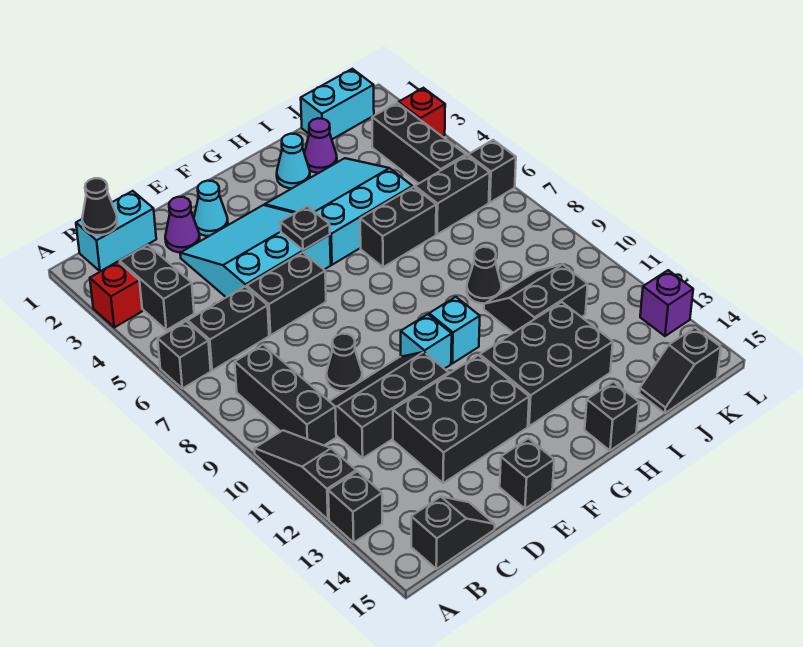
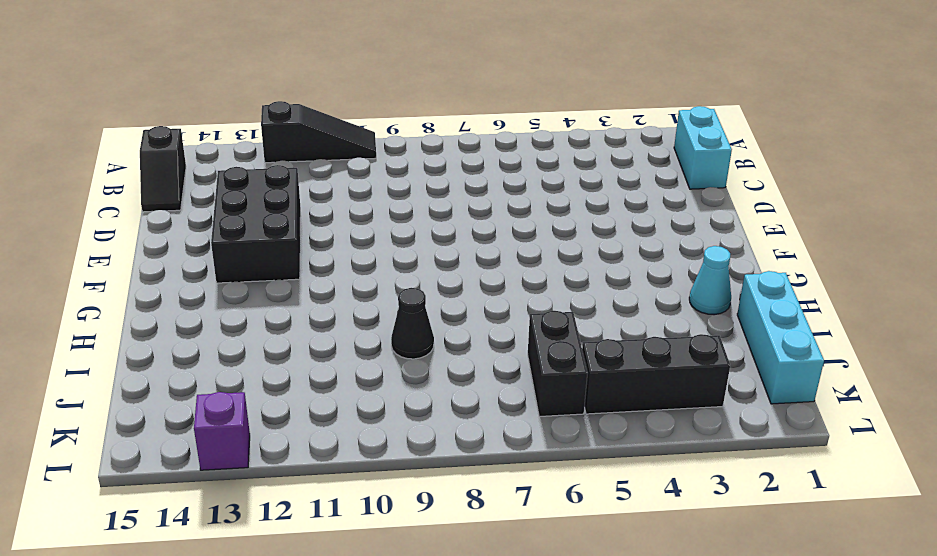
cyan brick I1:K1 level 1 -> cyan brick J1:K1 level 1
none -> red brick A3 level 1
none -> black brick A6 level 1
none -> black brick A13 level 1
none -> black brick B3:B4 level 1

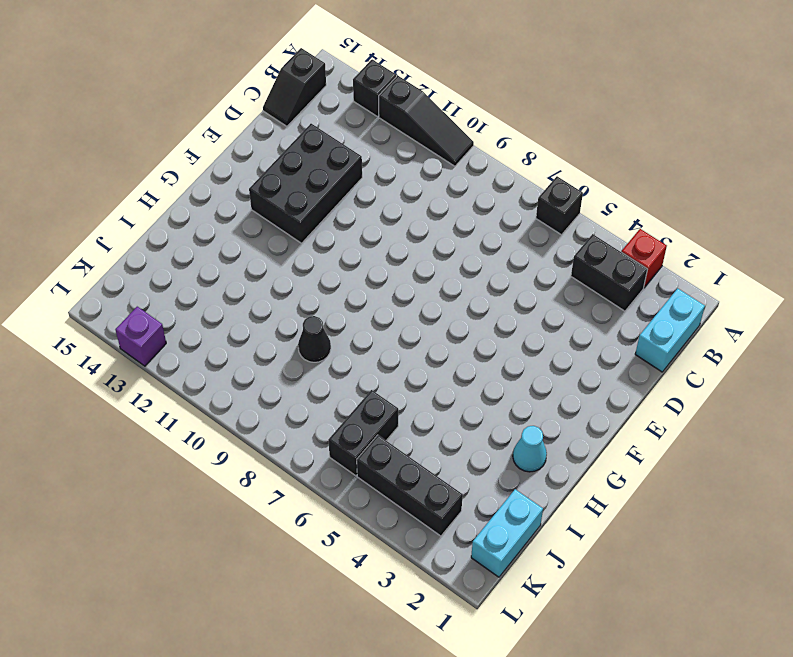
none -> black brick B6:C6 level 1
none -> black brick B8:B10 level 1
none -> black slope C10:E11 level 1 top 11
none -> purple cone D2 level 1

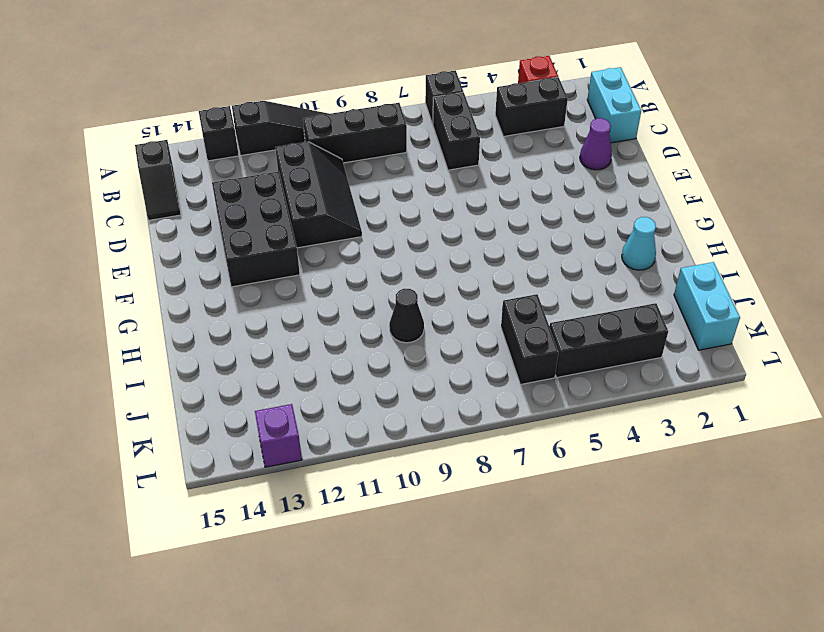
none -> cyan slope D3:F5 level 1 top 5
none -> black brick D6:E6 level 1
none -> black cone D9 level 1
none -> cyan cone E2 level 1

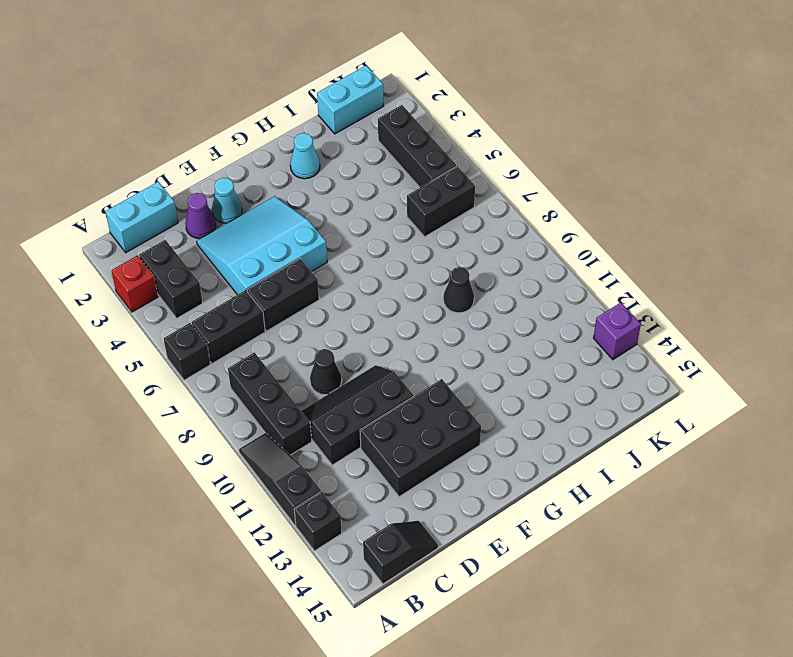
none -> black brick E15 level 1
none -> cyan brick F10 level 1
none -> cyan slope G3:I5 level 1 top 5
none -> cyan brick G10 level 1

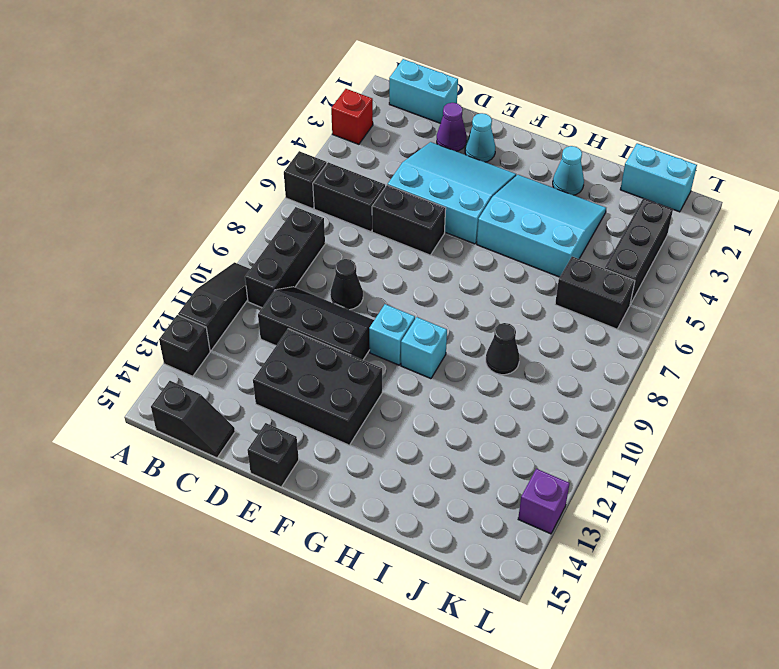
none -> black brick B3:B4 level 1
none -> black brick G12:I13 level 1
none -> black brick H6:I6 level 1
none -> black brick H15 level 1

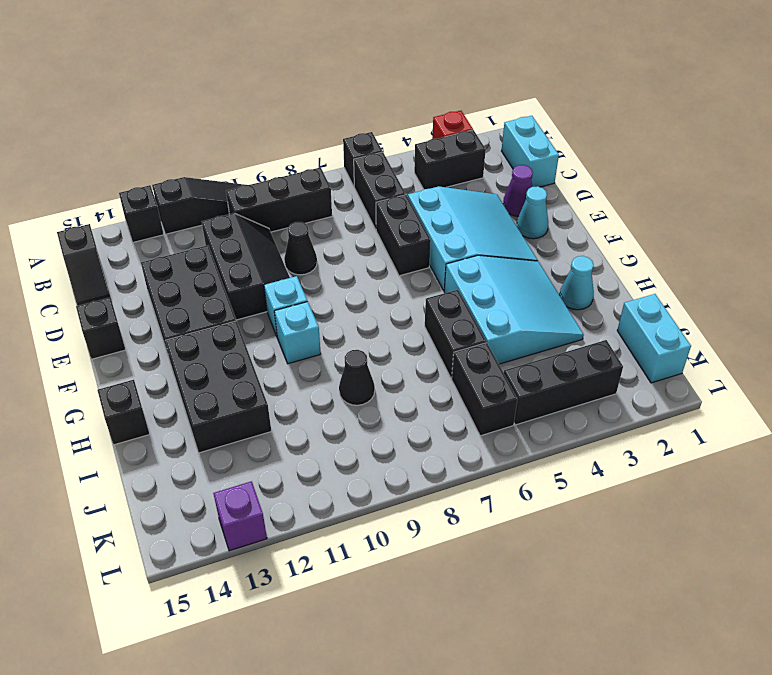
none -> purple cone I2 level 1
none -> black slope I10:J11 level 1 top 11
none -> black slope J15:K15 level 1 top K
none -> red brick L3 level 1

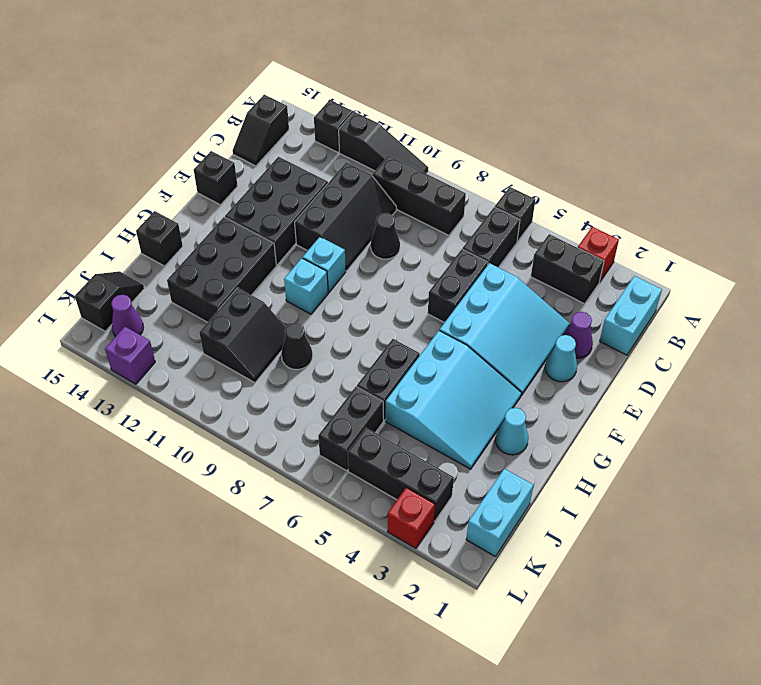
purple cone K14 level 1 -> purple cone I2 level 1
none -> black brick L6 level 1
none -> black cone B1 level 2
none -> black plate F5 level 2

